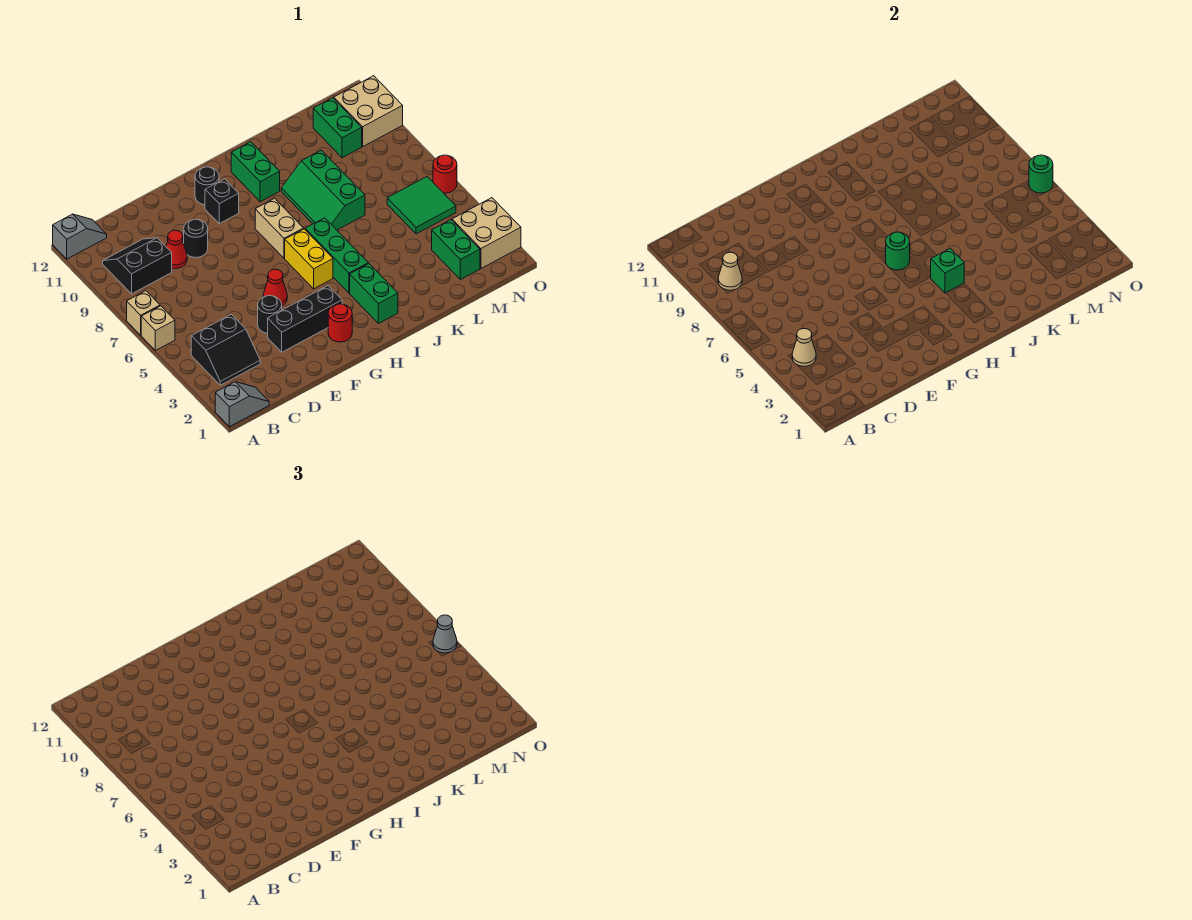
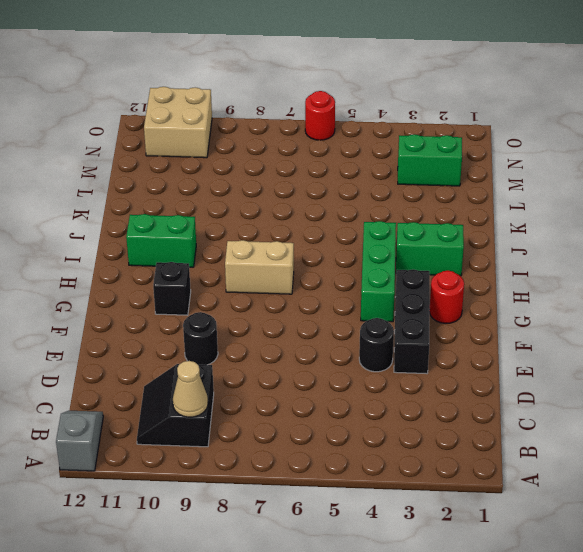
green brick G4:I4 level 1 -> green brick I4:I6 level 1
none -> grey slope A1:B1 level 1 top A
none -> tan brick A6 level 1
none -> tan brick A7 level 1
none -> black slope B3:C4 level 1 top 4

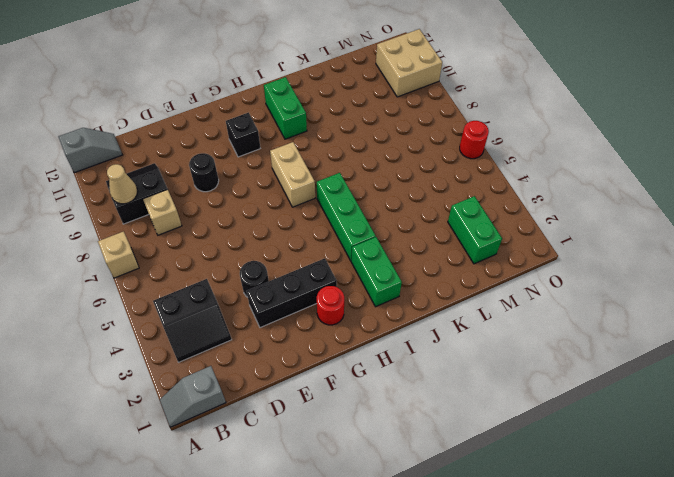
grey slope A1:B1 level 1 top B -> grey slope A1:B1 level 1 top A
tan brick C8 level 1 -> tan brick A6 level 1
none -> red cone D9 level 1
none -> red cone F5 level 1
none -> black round brick G11 level 1
none -> yellow brick H5:H6 level 1

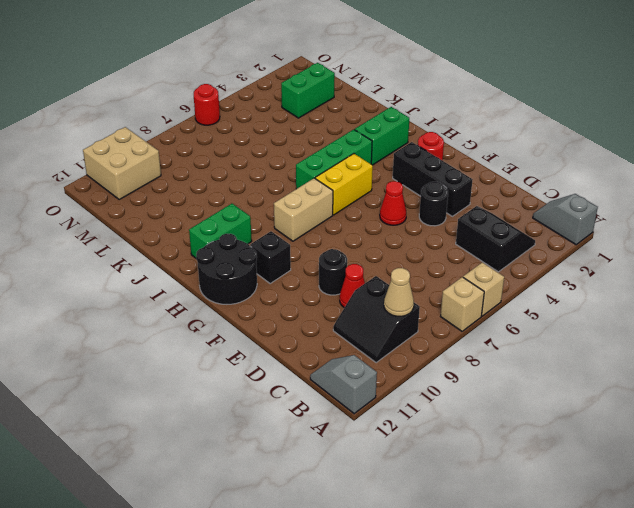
black round brick G11:H12 level 1 -> black round brick G11 level 1
none -> green slope J7:K9 level 1 top K
none -> green tile M5:N6 level 1
none -> green brick M10:M11 level 1
none -> tan brick N2:O3 level 1

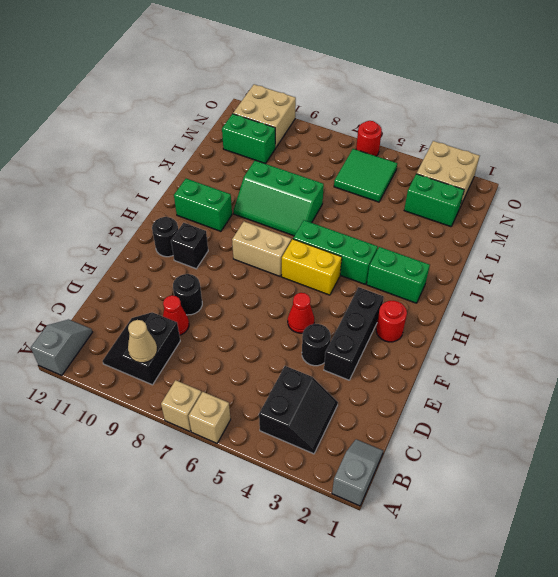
none -> tan cone B4 level 2
none -> green round brick H6 level 2
none -> green brick I4 level 2
none -> green round brick O6 level 2

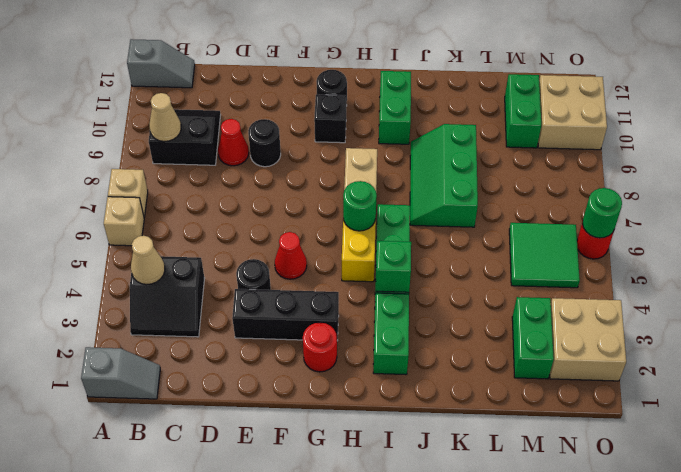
none -> grey cone O6 level 3

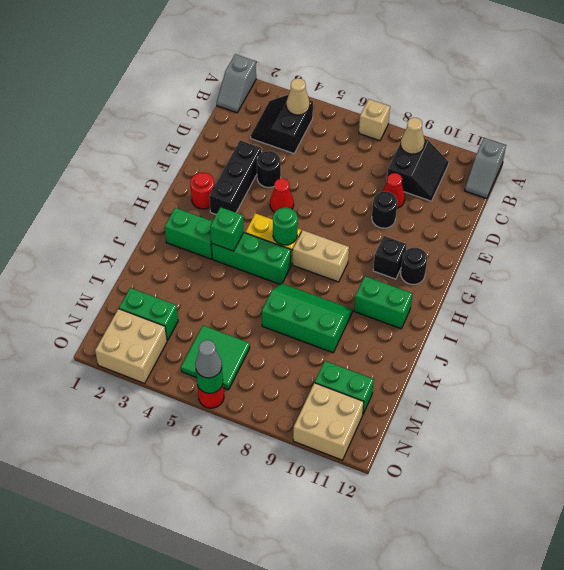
none -> tan brick A6 level 1

